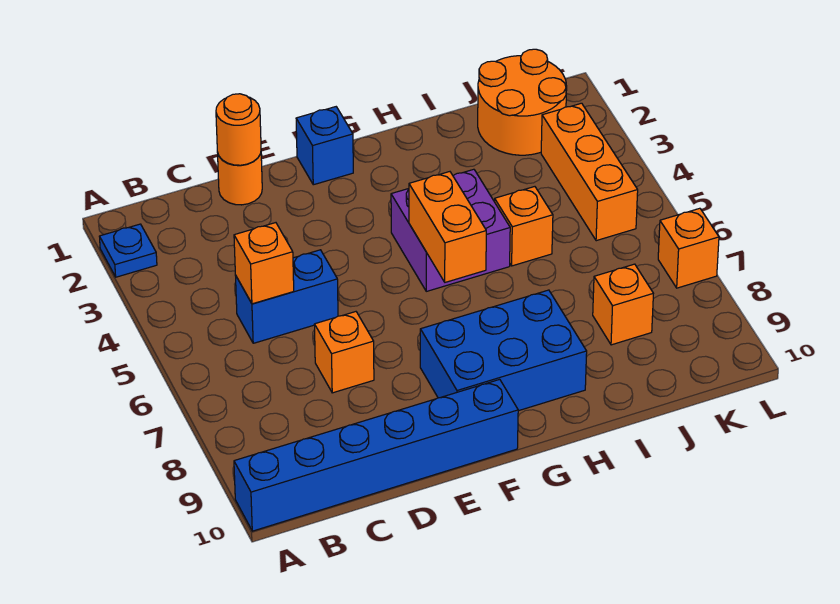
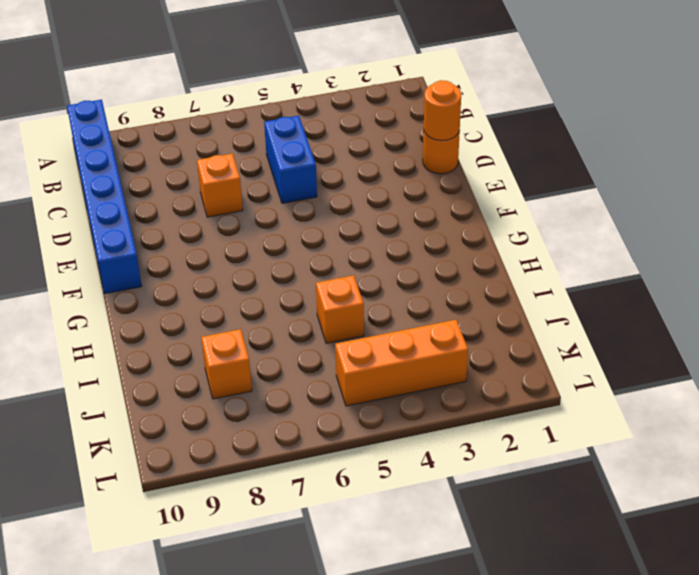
none -> blue plate A2 level 1
none -> blue brick F1 level 1
none -> blue brick F8:H9 level 1

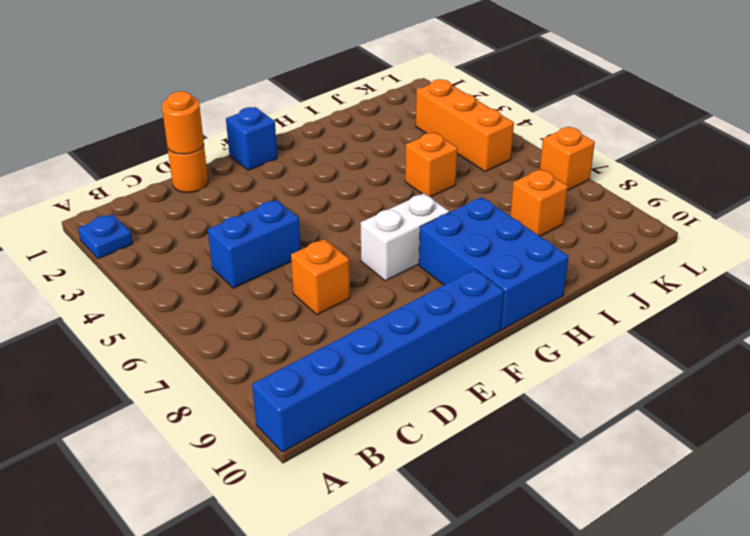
white brick F7:G7 level 1 -> none
blue brick G8:H10 level 1 -> blue brick F8:H9 level 1
none -> purple brick G4:H5 level 1
none -> orange round brick J1:K2 level 1
none -> orange brick C5 level 2

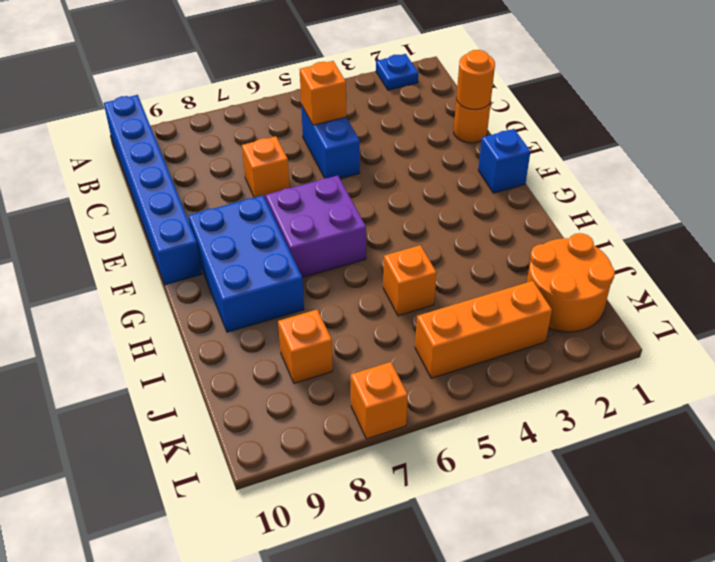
purple brick F6:G7 level 1 -> purple brick G4:H5 level 1
none -> orange brick G5:G6 level 2

